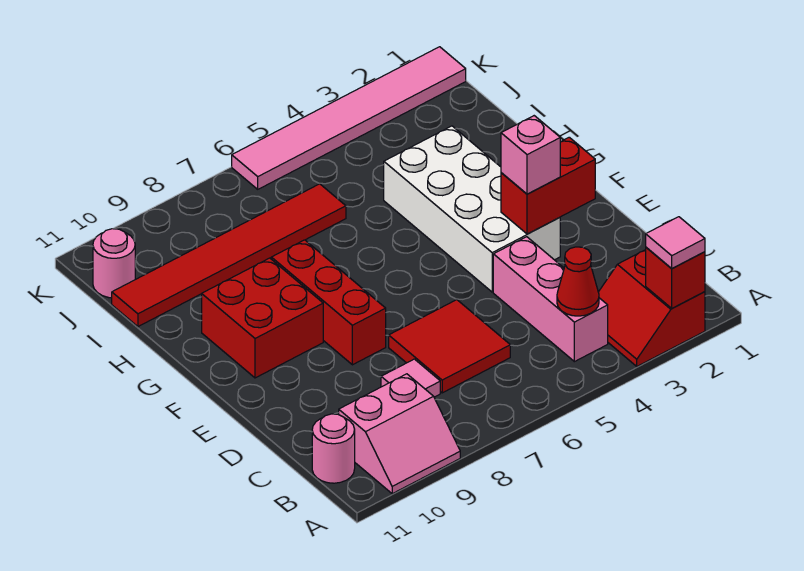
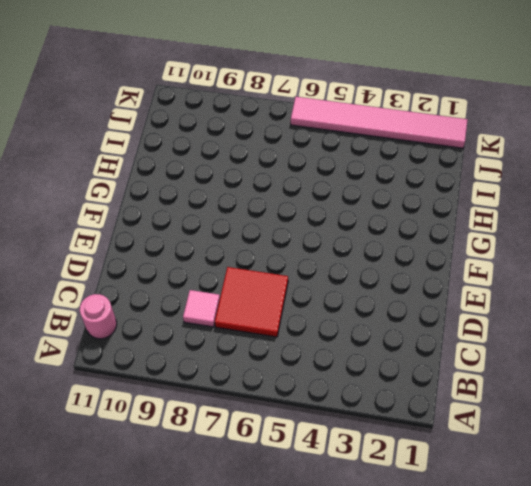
none -> red slope A2:B3 level 1 top 2
none -> pink slope A9:B10 level 1 top B
none -> pink brick B4:D4 level 1

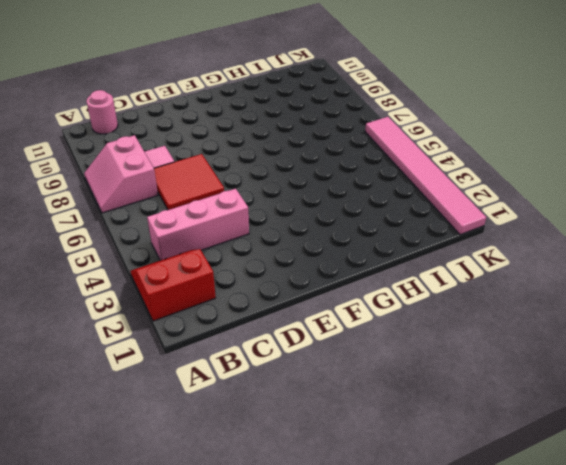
pink slope A7:B8 level 1 top B -> pink slope A9:B10 level 1 top B
none -> white brick E3:H4 level 1
none -> red brick E8:G8 level 1
none -> red brick F9:G10 level 1

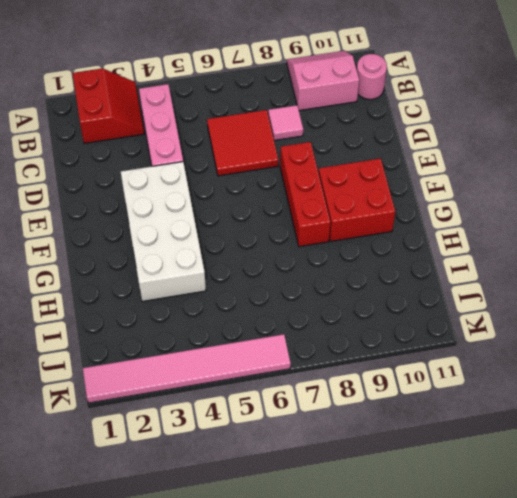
none -> red tile I6:I11 level 1
none -> pink round brick J11 level 1
none -> red brick A2 level 2

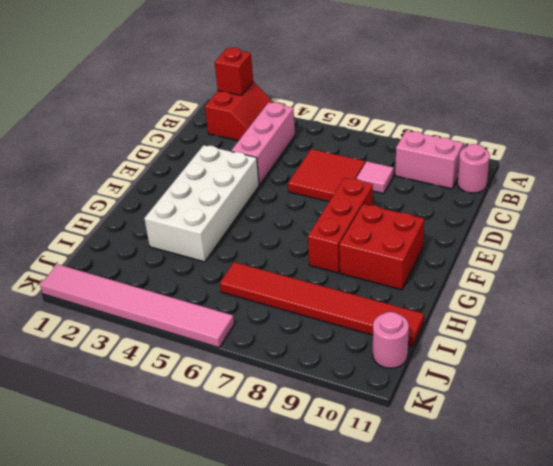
none -> red cone B4 level 2
none -> red brick E2:E3 level 2
none -> pink tile A2 level 3

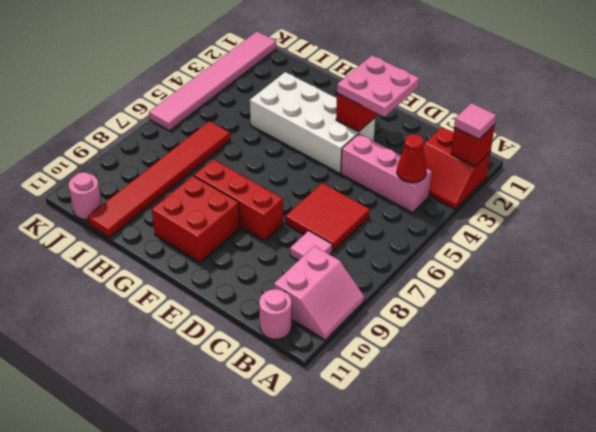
pink plate D2:E3 level 3 -> pink brick E3 level 3

